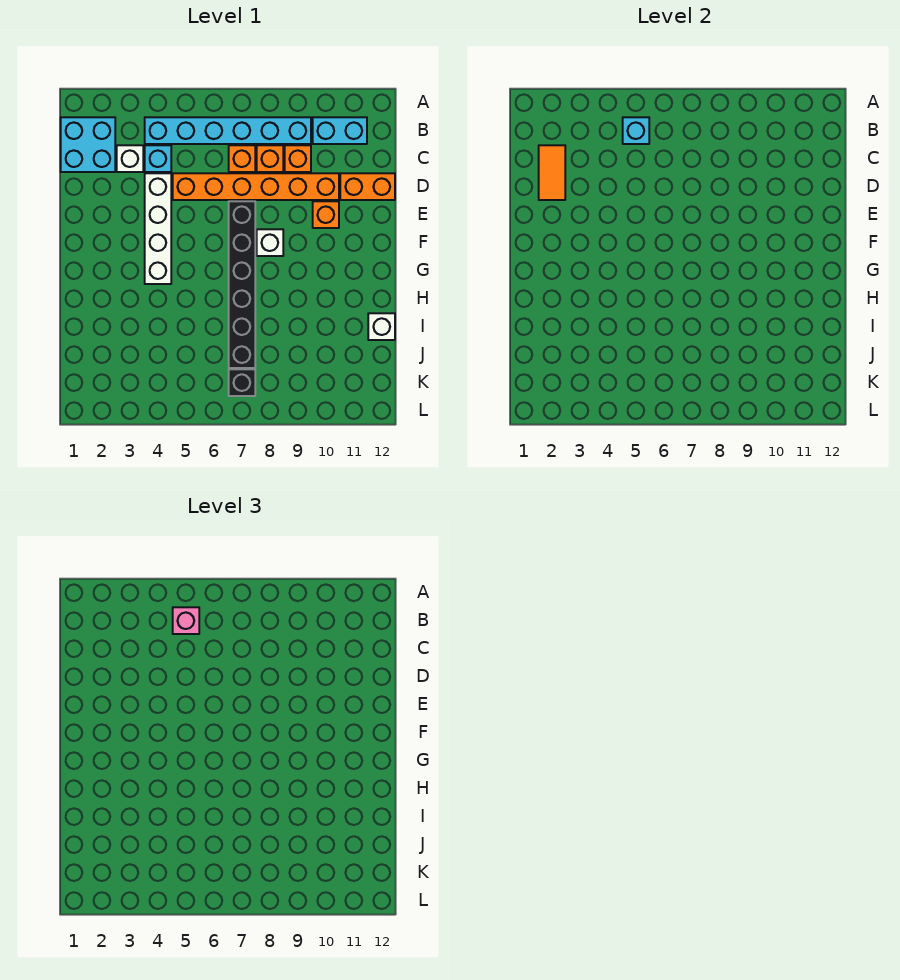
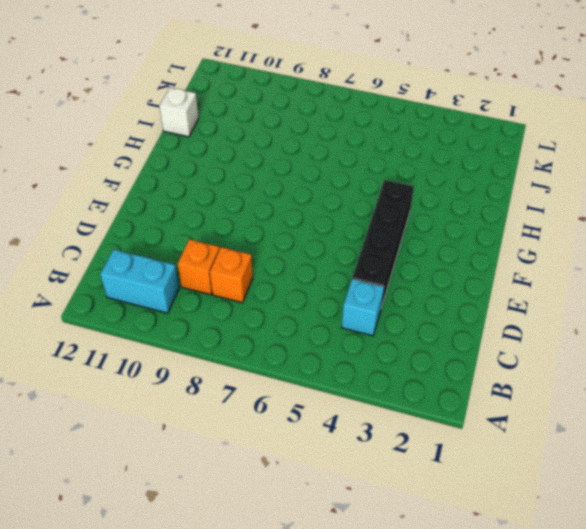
black brick D4:G4 level 1 -> white brick D4:G4 level 1
none -> cyan brick B1:C2 level 1
none -> cyan brick B4:B9 level 1
none -> white brick C3 level 1

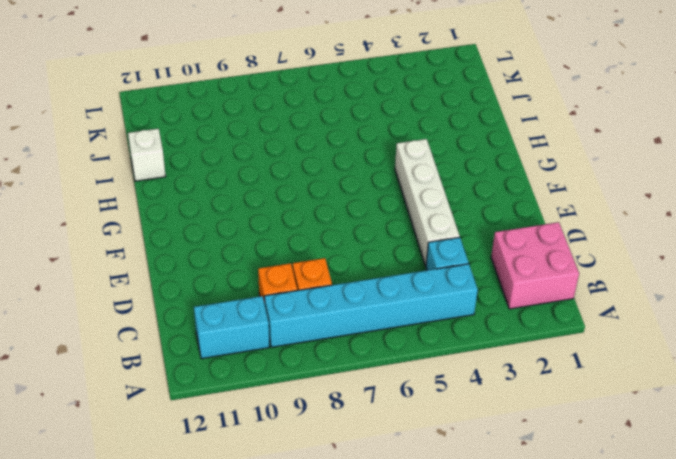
pink brick B1:C2 level 1 -> cyan brick B1:C2 level 1
none -> white brick C3 level 1
none -> orange brick C7 level 1
none -> orange brick D5:D10 level 1

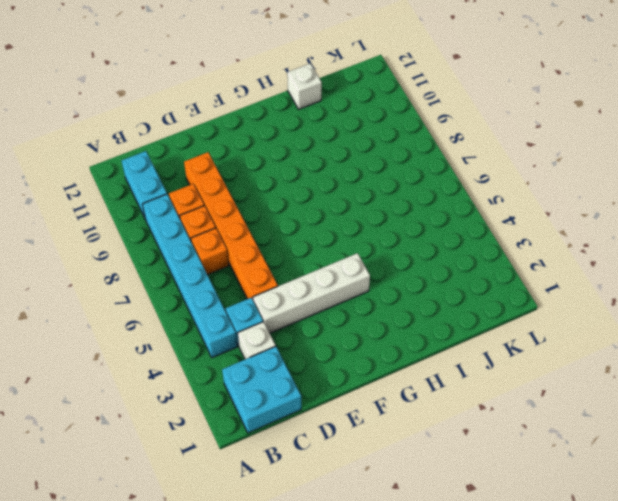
none -> orange brick D11:D12 level 1
none -> black brick E7:J7 level 1
none -> orange brick E10 level 1

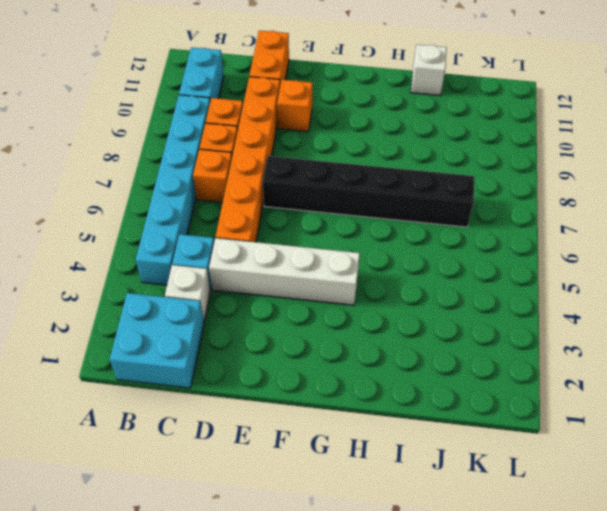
none -> white brick F8 level 1
none -> black brick K7 level 1
none -> cyan brick B5 level 2

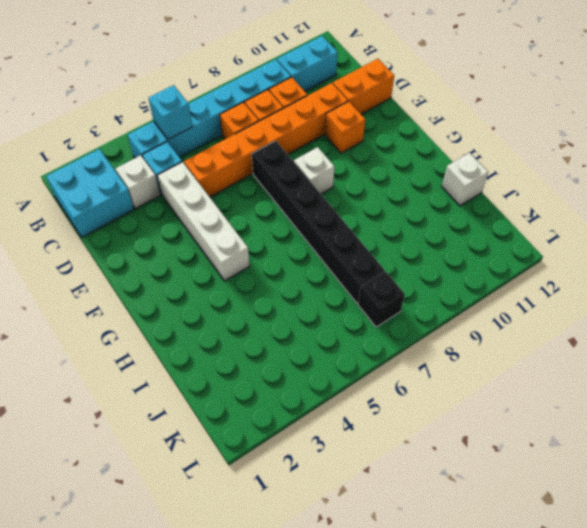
none -> orange tile C2:D2 level 2
none -> pink brick B5 level 3

